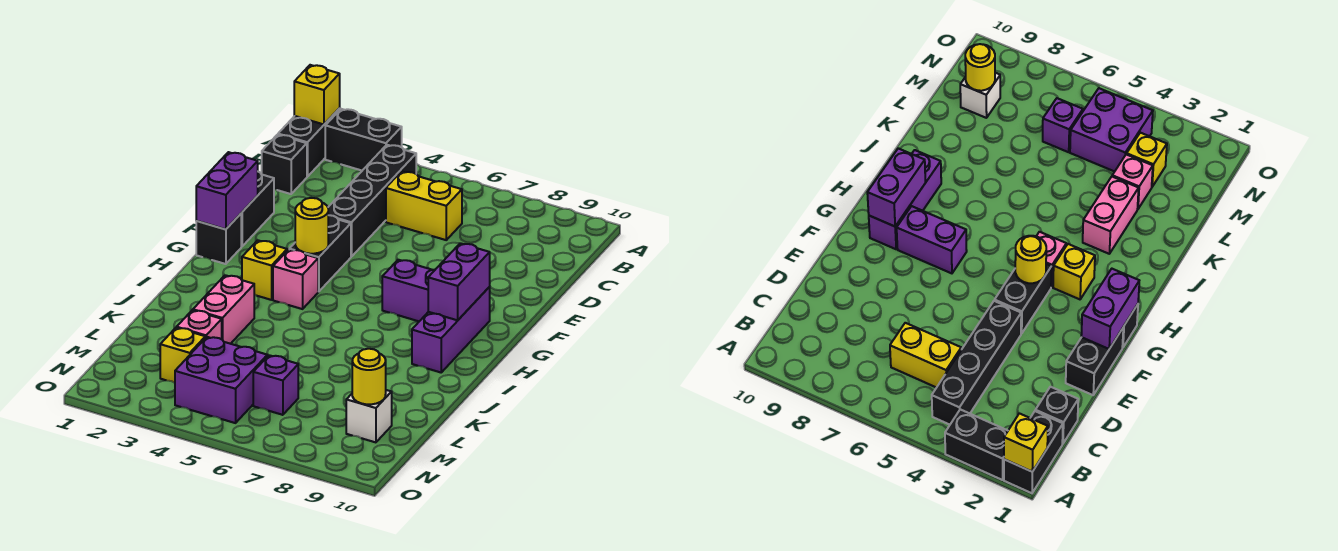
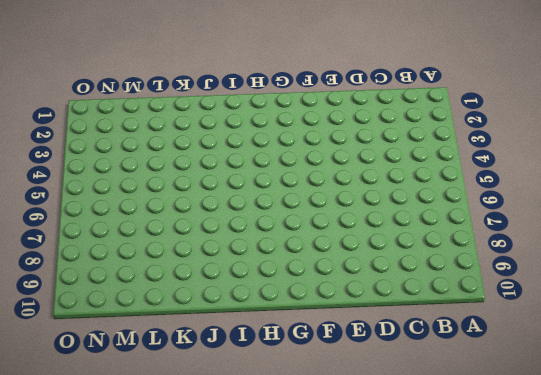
none -> black brick A1:B1 level 1
none -> black brick A2:A3 level 1
none -> black brick B4:E4 level 1

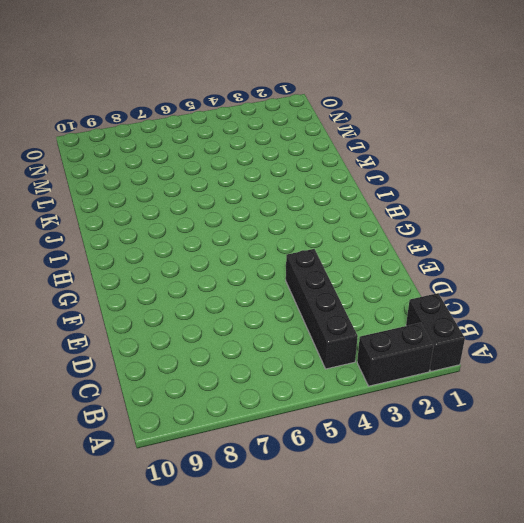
none -> black brick C1 level 1
none -> yellow brick C5:C6 level 1
none -> black brick E1:F1 level 1

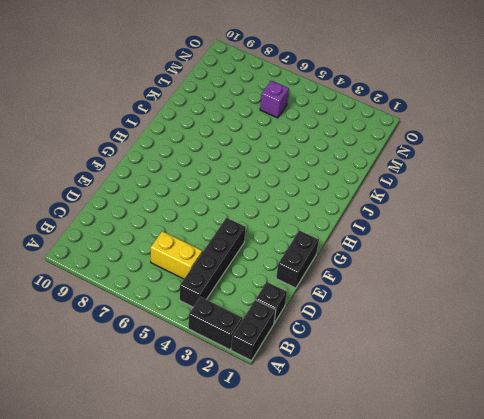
none -> black brick F4:G4 level 1
none -> black brick G1 level 1
none -> purple brick G7:G8 level 1

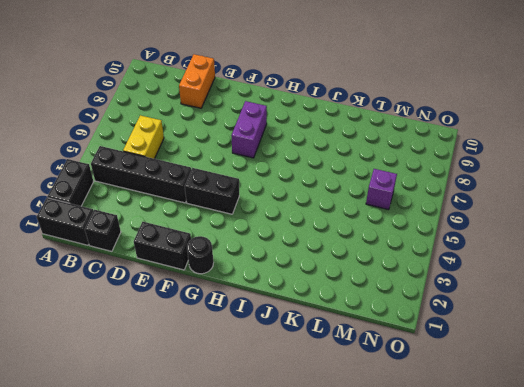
orange brick D9:D10 level 1 -> none
black round brick G1 level 1 -> black brick G1 level 1
none -> purple brick G9:I9 level 1
none -> yellow brick H3 level 1
none -> pink brick H4 level 1

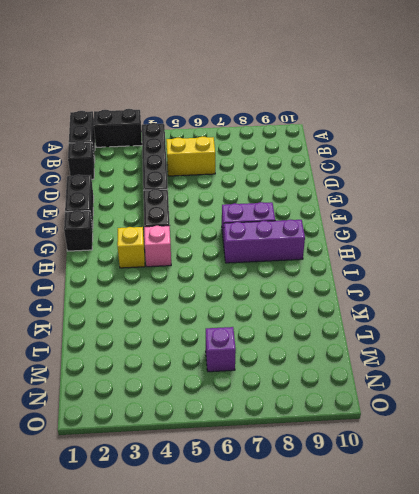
purple brick H7:H9 level 1 -> purple brick G9:I9 level 1
none -> pink brick J3:K3 level 1
none -> pink brick L3 level 1
none -> yellow brick M3 level 1

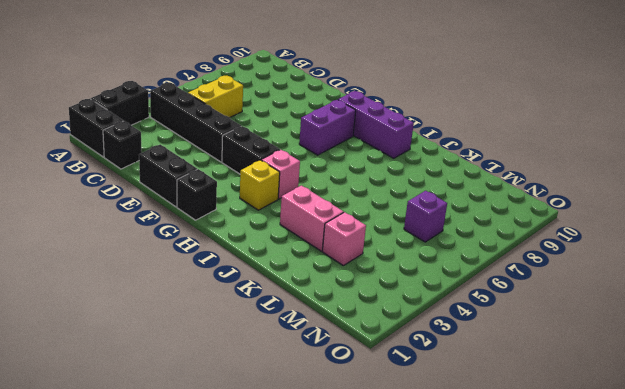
none -> yellow brick M3 level 1
none -> purple brick M4:N5 level 1
none -> white brick M9 level 1

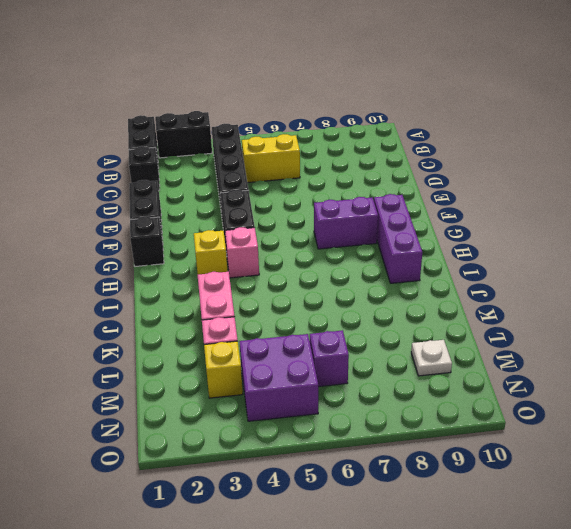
white plate M9 level 1 -> white brick M9 level 1
none -> yellow brick A1 level 2
none -> purple brick F1:G1 level 2
none -> yellow round brick G4 level 2

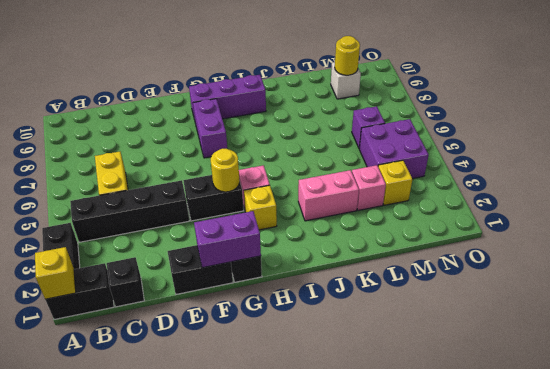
none -> purple brick G9:H9 level 2

